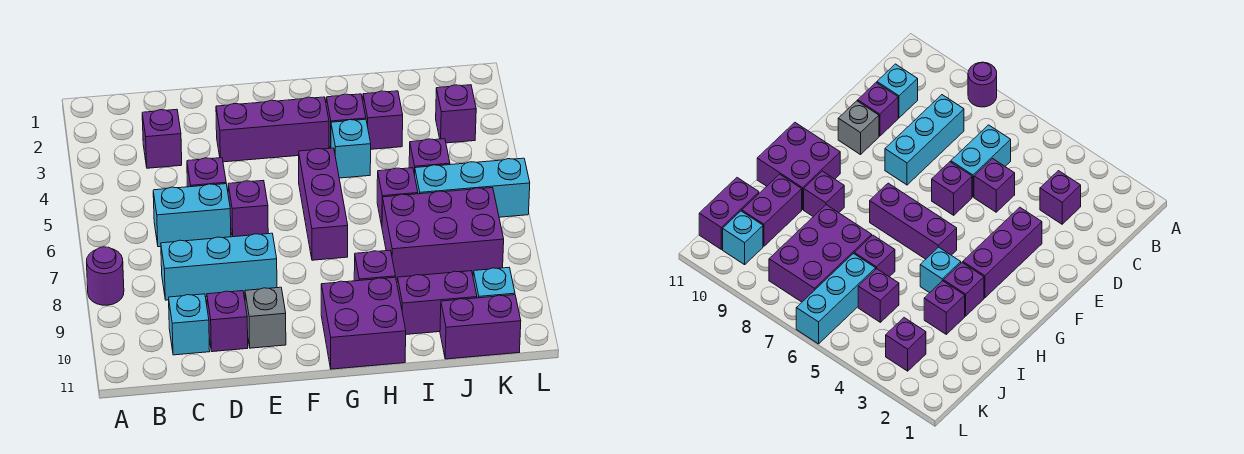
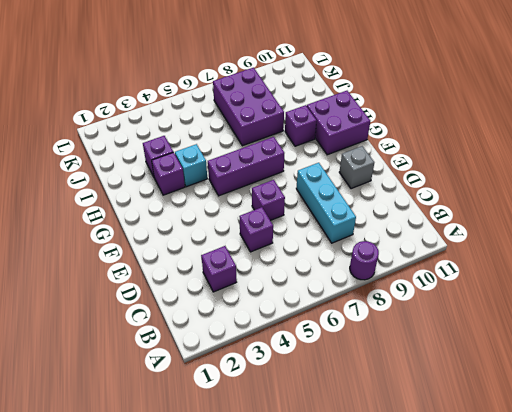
none -> cyan brick C6:D6 level 1
none -> cyan brick C10 level 1
none -> purple brick D10 level 1

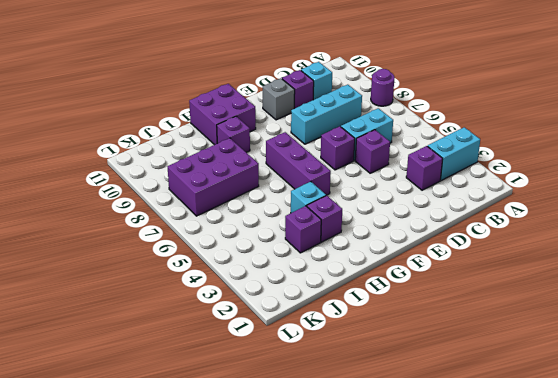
cyan brick A3:B3 level 1 -> none
none -> purple brick E3:G3 level 1
none -> purple brick I6 level 1
none -> purple brick I10:J10 level 1

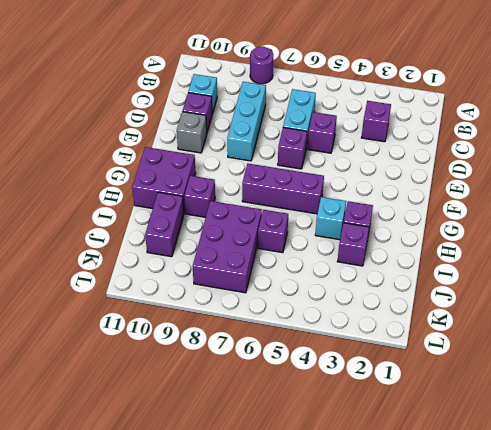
none -> purple brick E3:G3 level 1
none -> purple brick J5 level 1
none -> cyan brick J6:L6 level 1

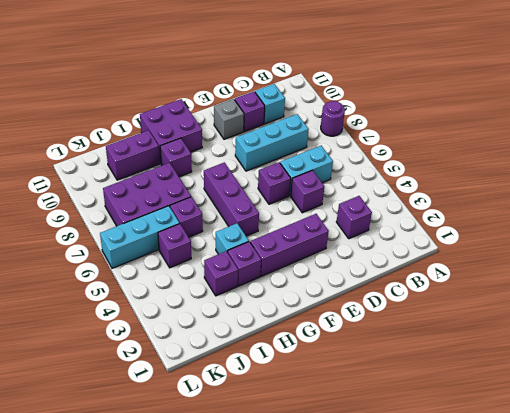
none -> purple brick J11:K11 level 1
none -> purple brick K3 level 1
none -> cyan brick K10 level 1

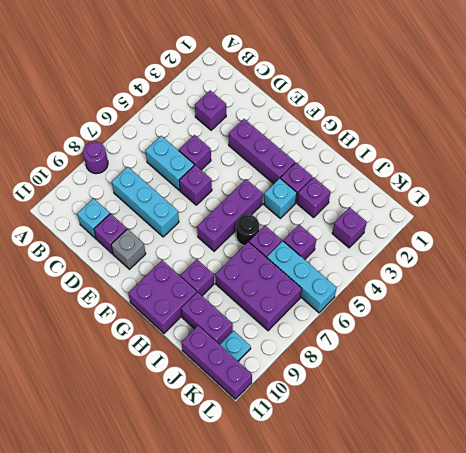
black round brick H6 level 1 -> none
purple brick J11:L11 level 1 -> purple brick J11:K11 level 1
cyan plate K10 level 1 -> cyan brick K10 level 1

